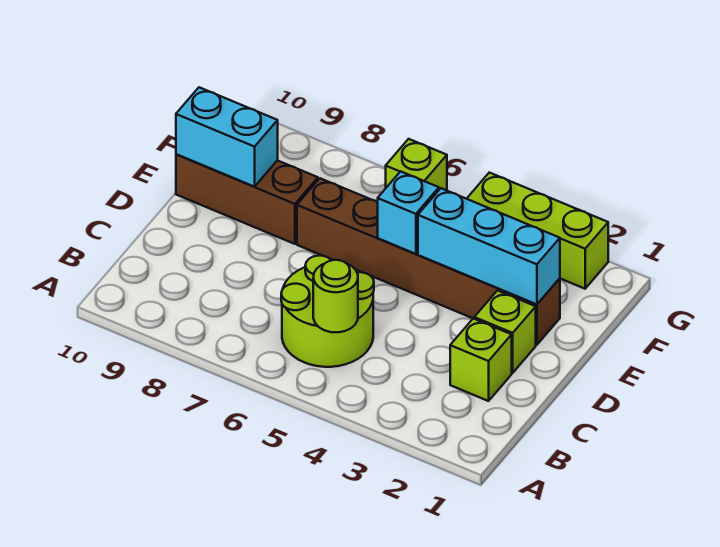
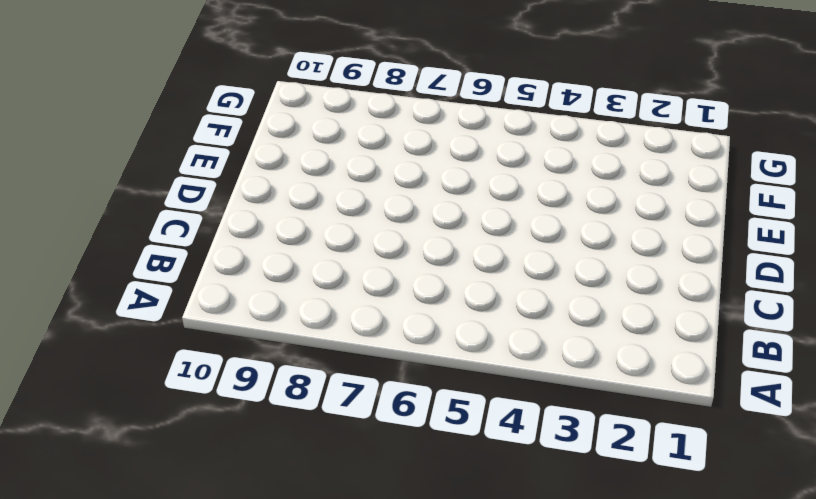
none -> lime round brick B5:C6 level 1
none -> lime brick C2 level 1

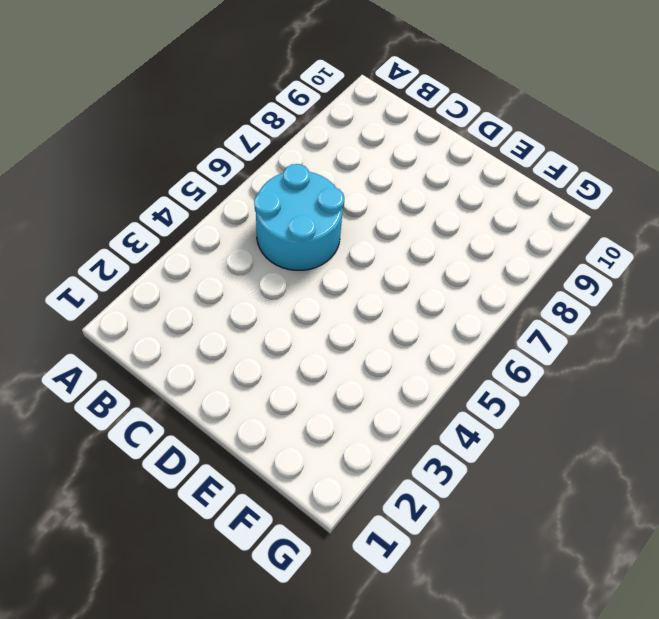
cyan round brick B5:C6 level 1 -> lime round brick B5:C6 level 1
none -> lime brick C2 level 1
none -> lime brick D2 level 1

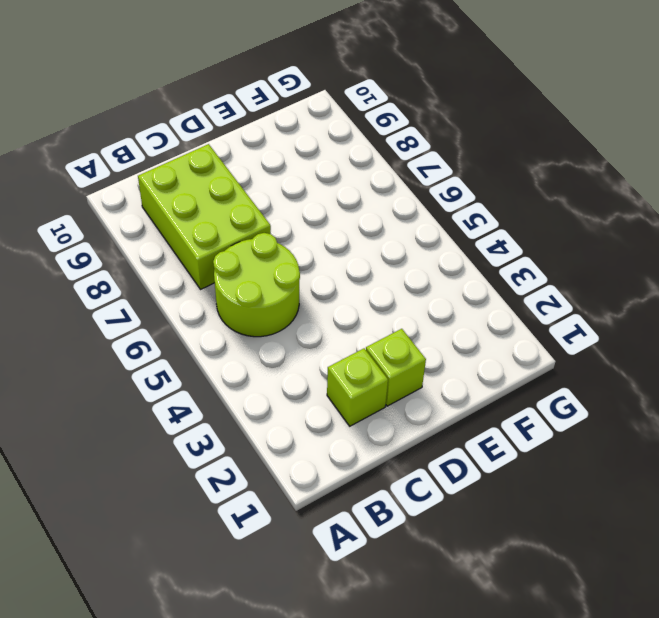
lime brick B7:C9 level 1 -> none
none -> brown brick E2:E7 level 1
none -> brown brick E8:E10 level 1

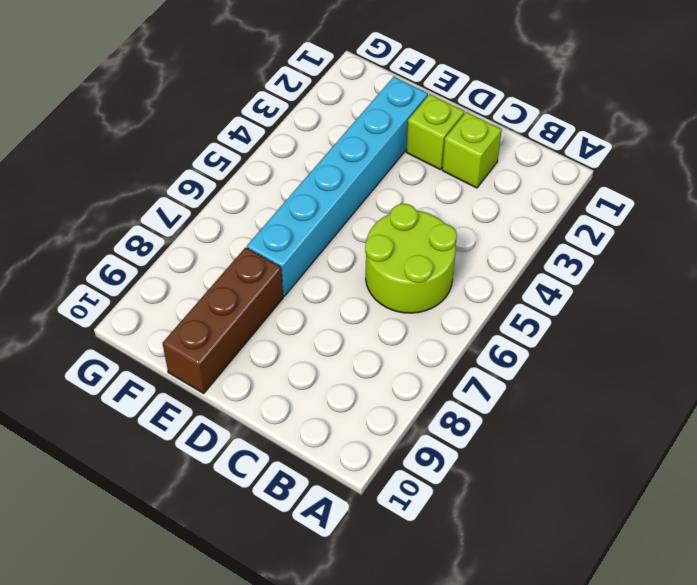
cyan brick E2:E7 level 1 -> brown brick E2:E7 level 1
none -> lime brick G2:G4 level 1
none -> lime brick G6 level 1

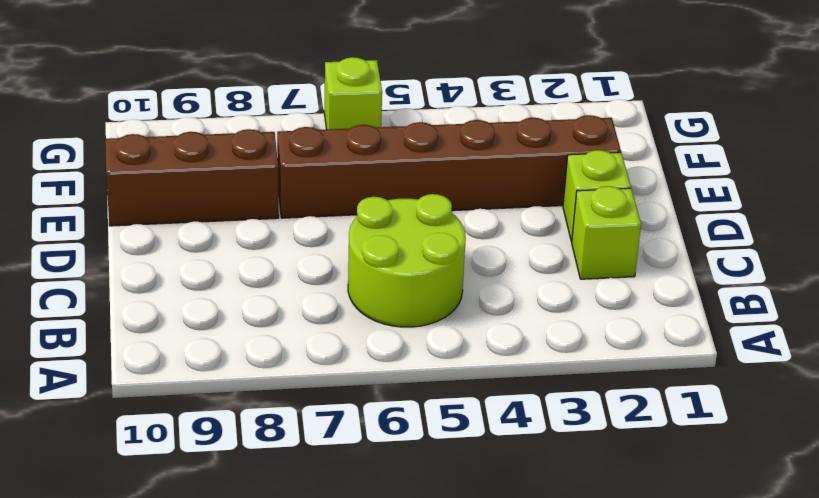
none -> lime brick G2:G4 level 1
none -> lime round brick B5 level 2

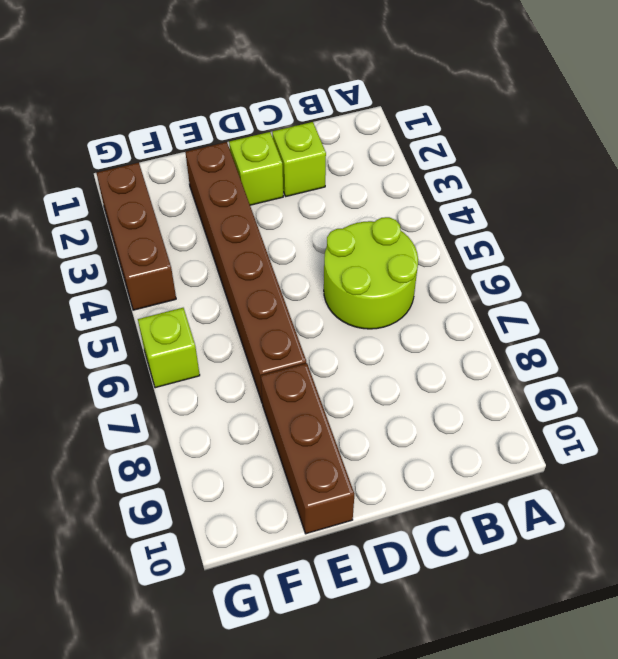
brown brick G2:G4 level 1 -> lime brick G2:G4 level 1
none -> lime round brick B5 level 2
none -> cyan brick E2:E4 level 2

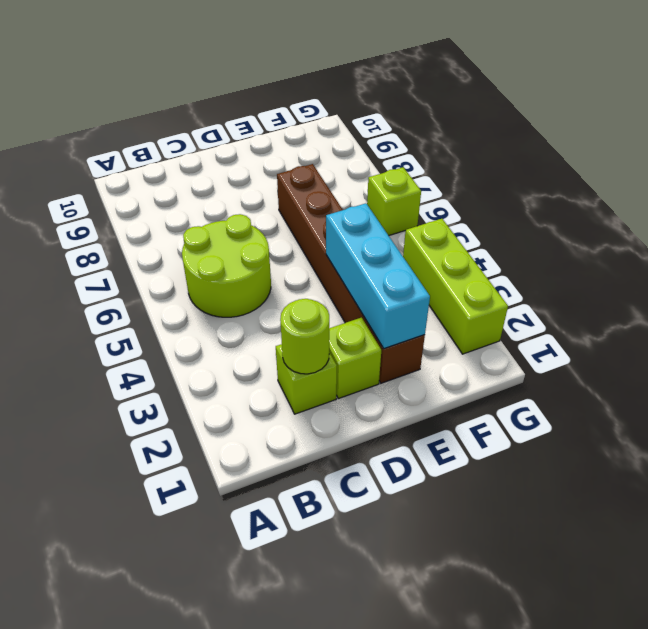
lime round brick C2 level 2 -> lime round brick B5 level 2
none -> brown brick E8:E10 level 1
none -> cyan brick E5 level 2

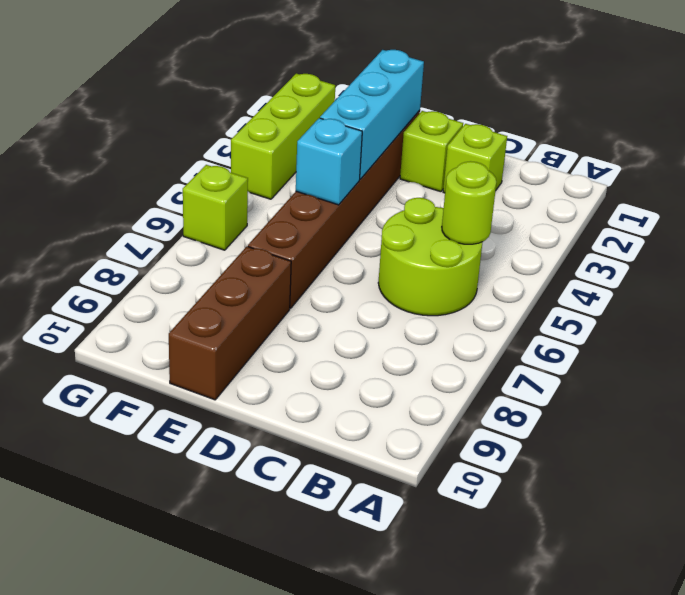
none -> cyan brick E9:E10 level 2

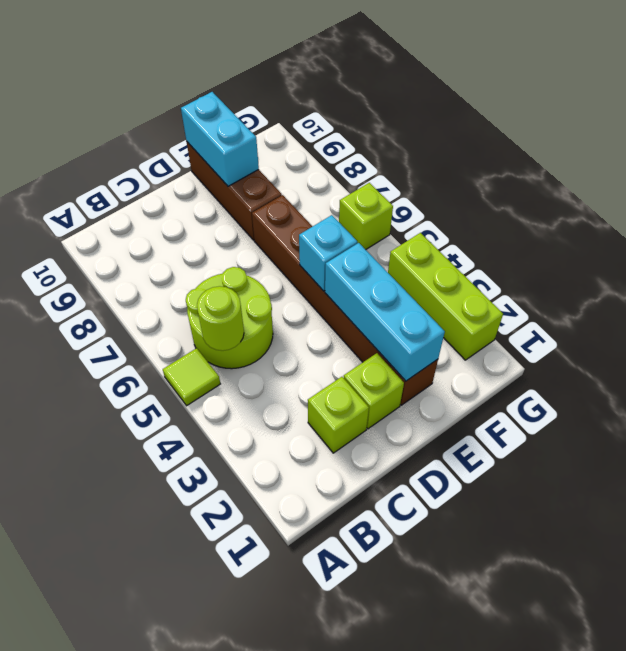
lime tile A5 level 1 -> none

